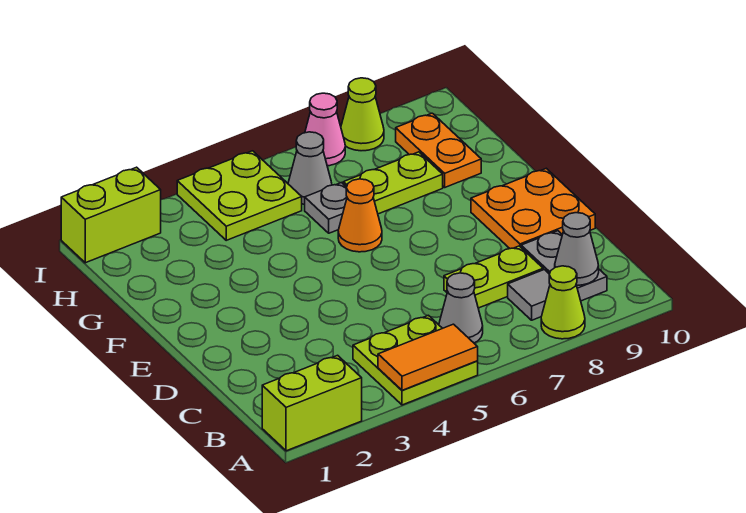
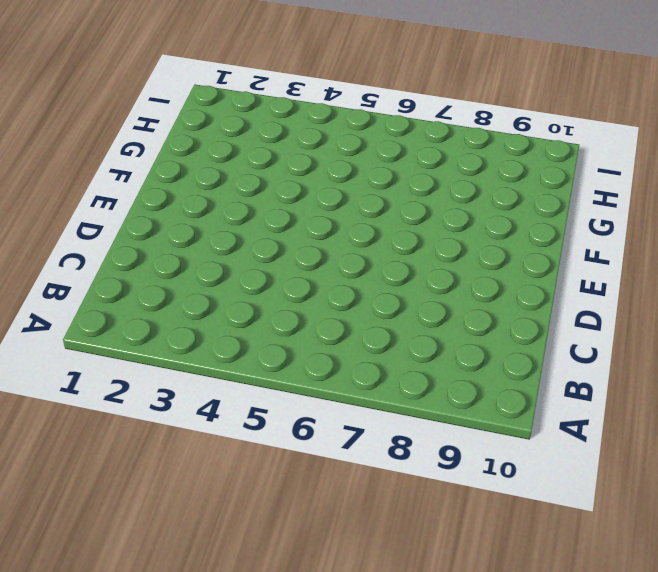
none -> lime brick A1:A2 level 1
none -> lime plate A4:B5 level 1
none -> lime cone A8 level 1

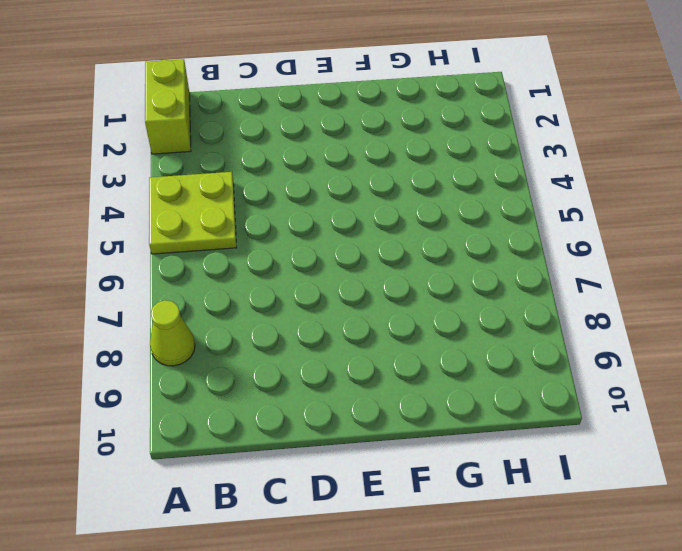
none -> grey cone B6 level 1
none -> grey tile B8 level 1
none -> grey plate B9:C9 level 1

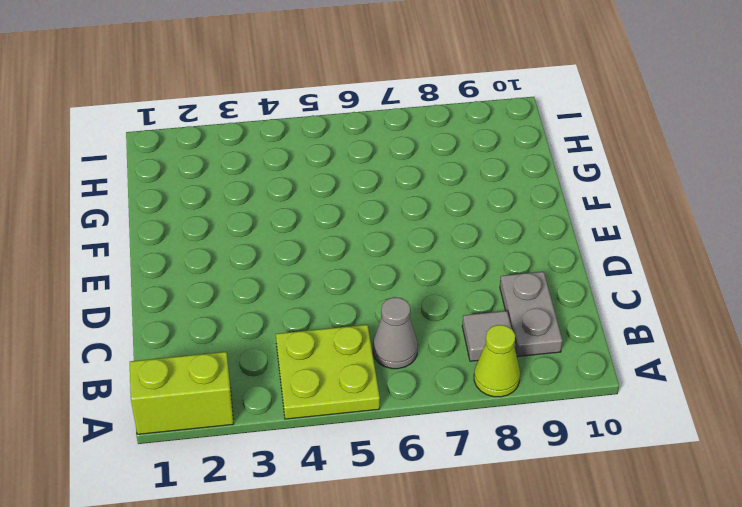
none -> lime plate C7:C8 level 1
none -> orange plate D9:E10 level 1
none -> orange cone F6 level 1

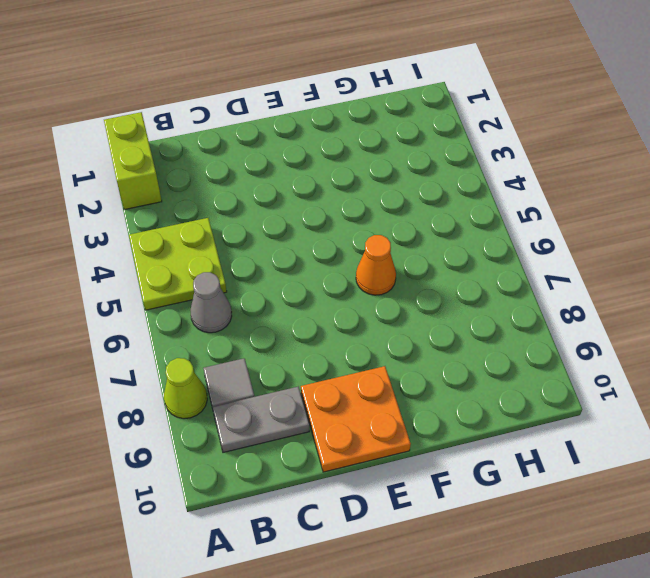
none -> lime plate C7:C8 level 1
none -> grey plate G6 level 1
none -> lime plate G7:G8 level 1

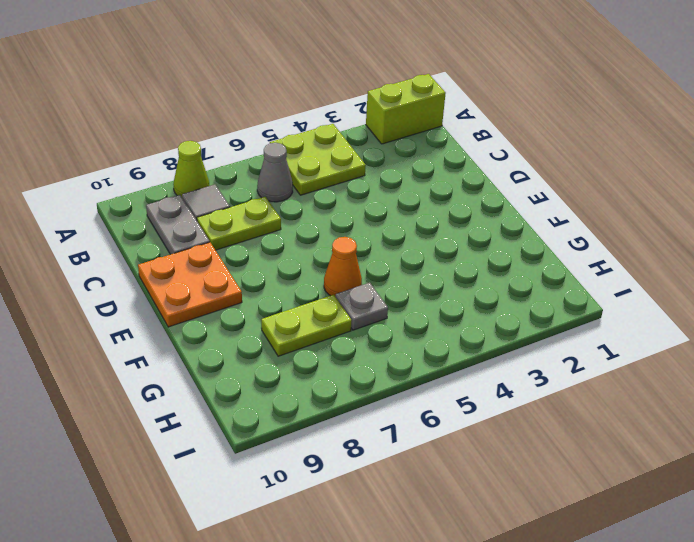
none -> orange plate G9:H9 level 1
none -> lime plate H4:I5 level 1
none -> grey cone H6 level 1

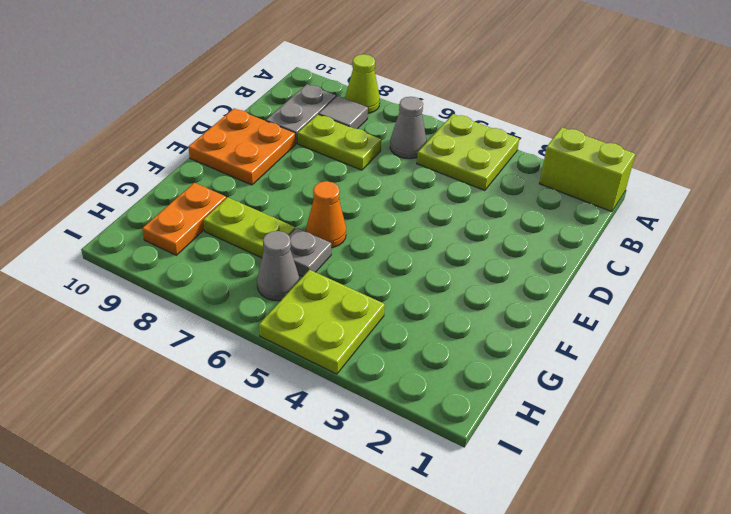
none -> lime brick I1:I2 level 1
none -> pink cone I7 level 1
none -> lime cone I8 level 1

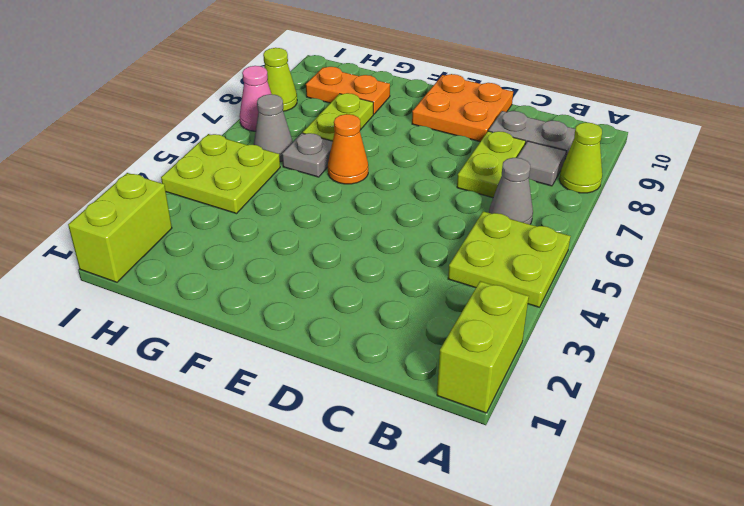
none -> orange tile A4:A5 level 2
none -> grey cone B9 level 2

